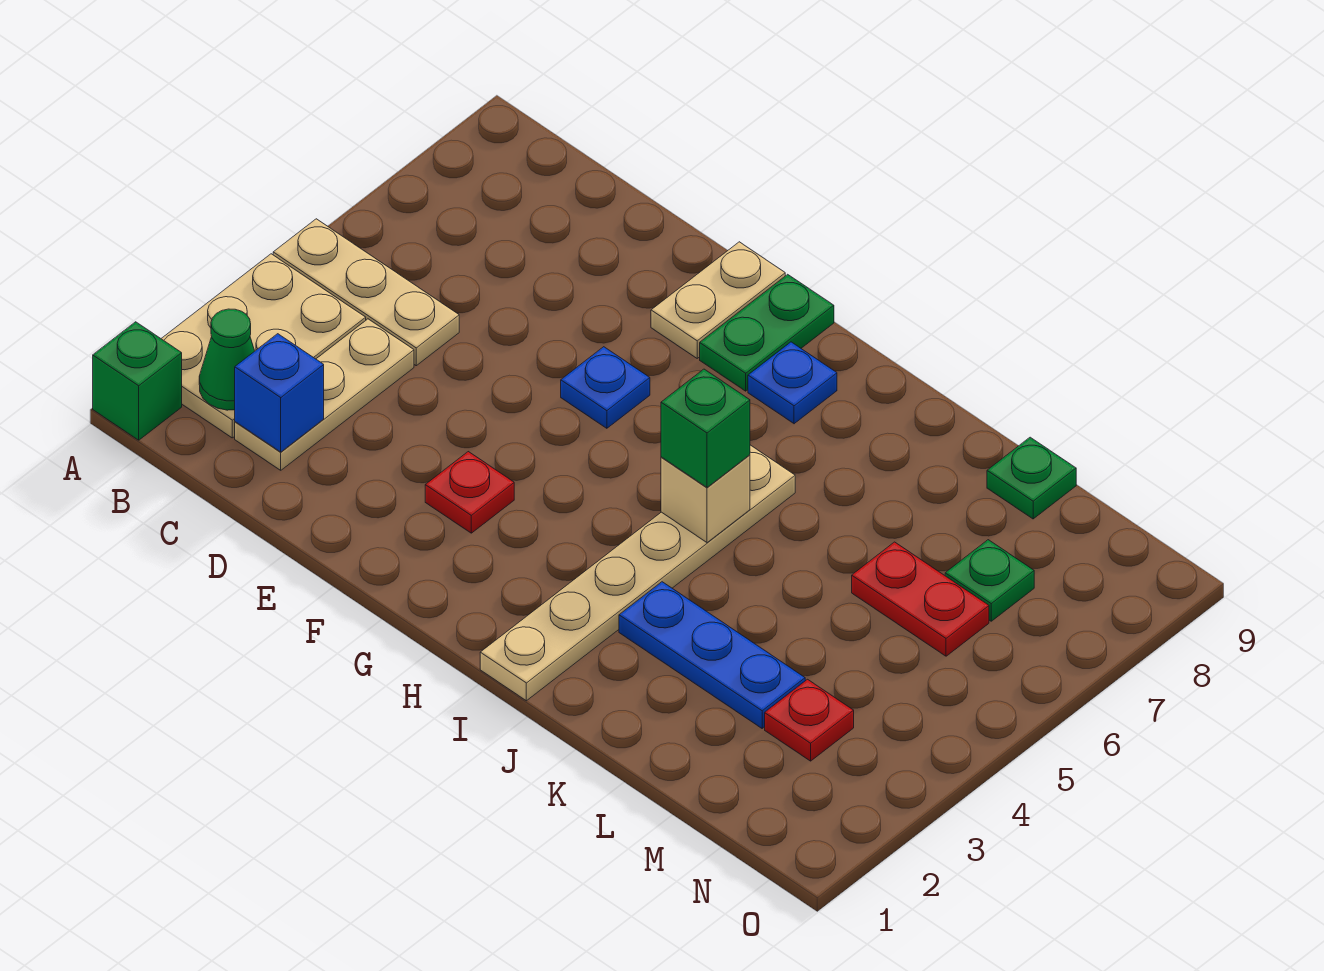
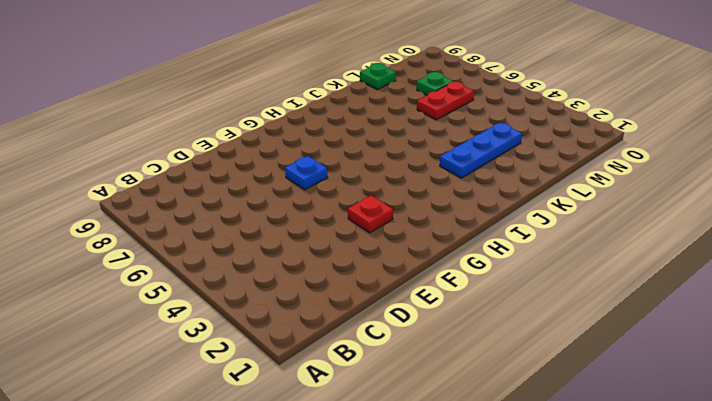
none -> green brick A1 level 1
none -> tan plate A2:B4 level 1
none -> tan plate A5:C5 level 1

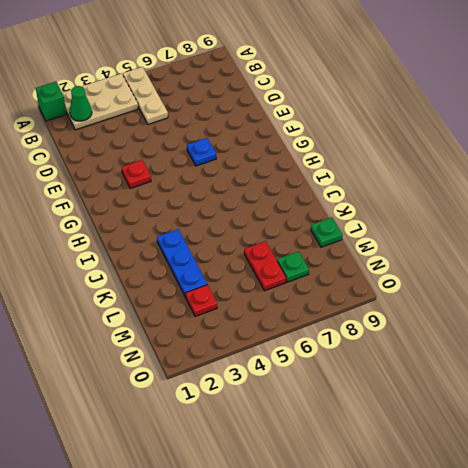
none -> tan plate C2:C4 level 1
none -> tan plate F8:F9 level 1
none -> green plate G8:G9 level 1

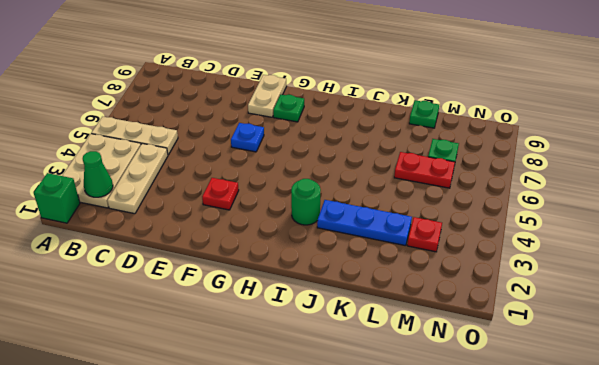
green plate G8 level 1 -> green plate G8:G9 level 1
green round brick I3 level 1 -> tan plate I1:I6 level 1
none -> blue plate H8 level 1
none -> blue brick C2 level 2
none -> tan brick I5 level 2

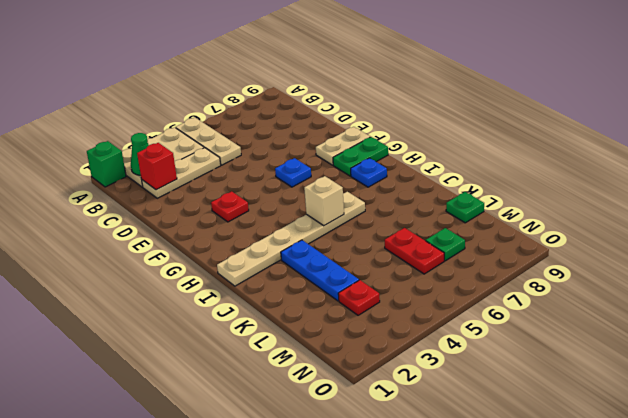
red brick C2 level 2 -> blue brick C2 level 2
none -> green brick I5 level 3

